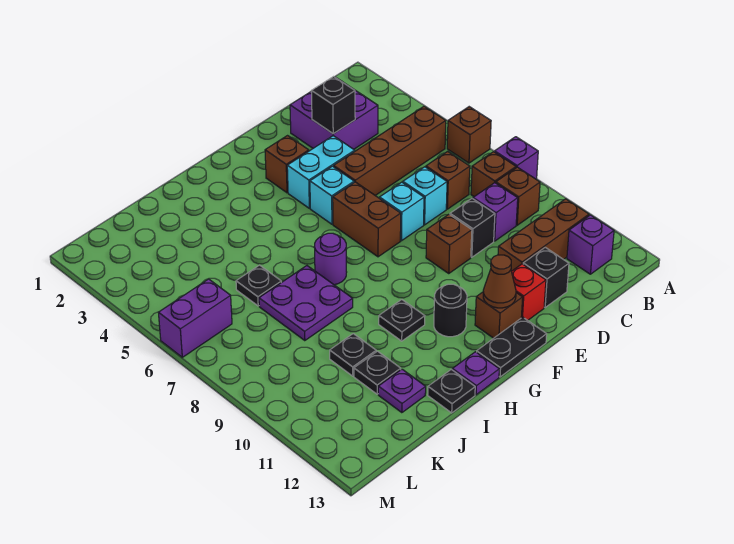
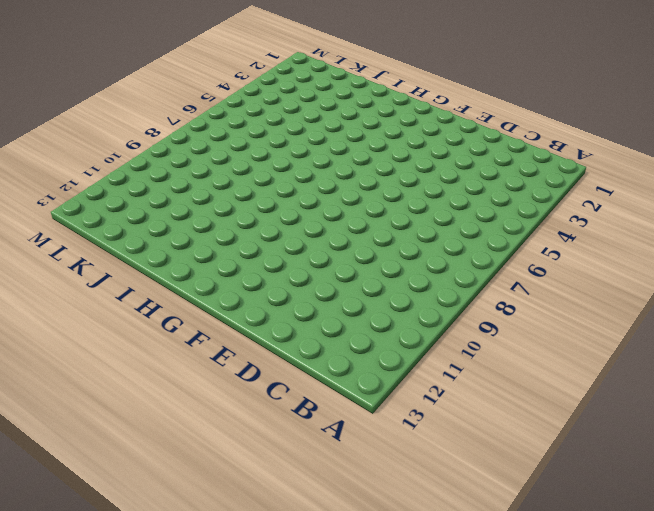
none -> brown brick A6 level 1
none -> purple brick A8 level 1
none -> brown brick B5:E5 level 1
none -> brown brick B8 level 1

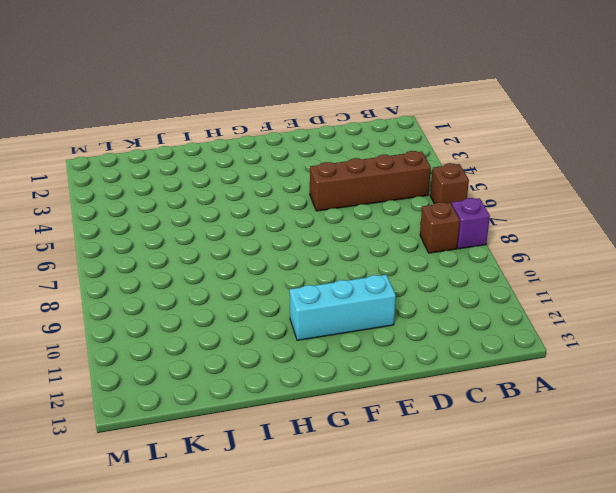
cyan brick E11:G11 level 1 -> black round brick G11 level 1
none -> brown brick B9 level 1
none -> brown brick B11:D11 level 1
none -> purple brick B12 level 1
none -> purple brick C2:D3 level 1

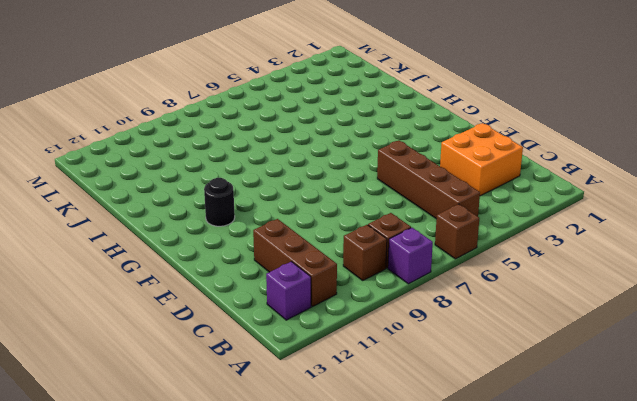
orange brick C2:D3 level 1 -> purple brick C2:D3 level 1
none -> brown brick C7 level 1
none -> purple brick C9 level 1
none -> cyan brick D7 level 1
none -> black brick D9 level 1

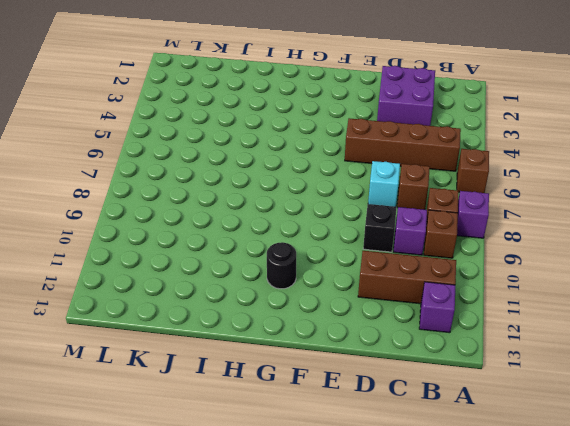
none -> black brick D12 level 1
none -> cyan brick E4:F4 level 1
none -> cyan brick E7 level 1
none -> brown brick E9 level 1

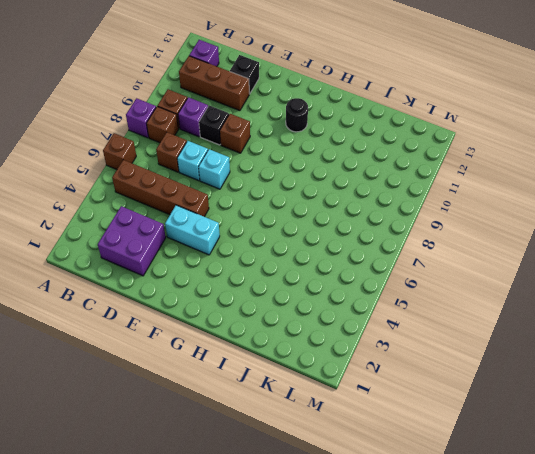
none -> red brick E12 level 1
none -> brown brick F3 level 1
none -> cyan brick F5 level 1
none -> brown brick F6:F7 level 1

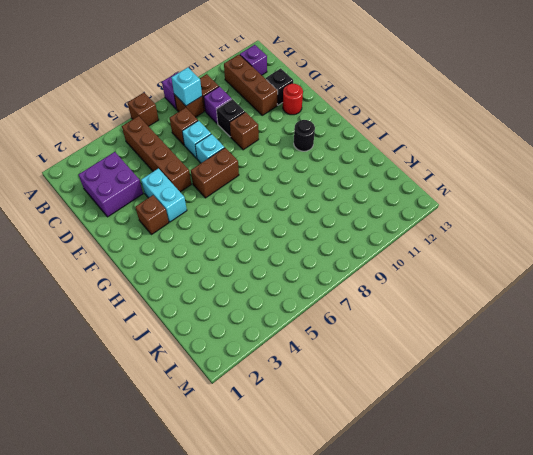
cyan brick B8 level 2 -> cyan brick F5 level 1
red round brick E12 level 1 -> red brick E12 level 1
none -> brown brick F12 level 1
none -> black plate F13:G13 level 1
none -> purple round brick H7 level 1
none -> black plate H10 level 1

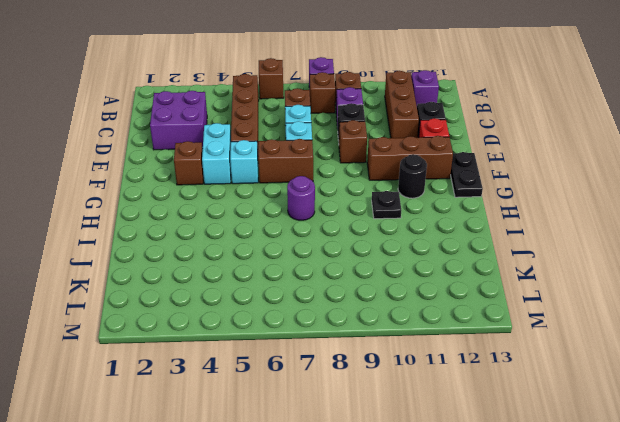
brown brick F10:F12 level 1 -> brown brick F12 level 1
none -> purple plate H13 level 1
none -> purple plate I7:J8 level 1
none -> black plate I13 level 1
none -> black plate J6 level 1

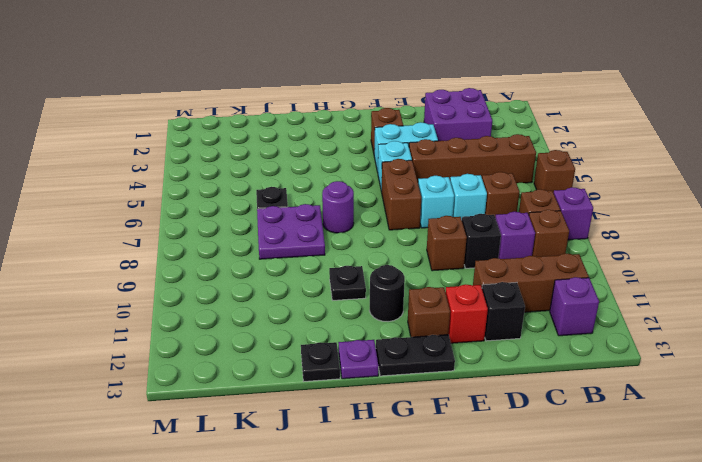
none -> black plate J10 level 1
none -> black plate J11 level 1
none -> purple plate J12 level 1
none -> purple brick L6:M6 level 1

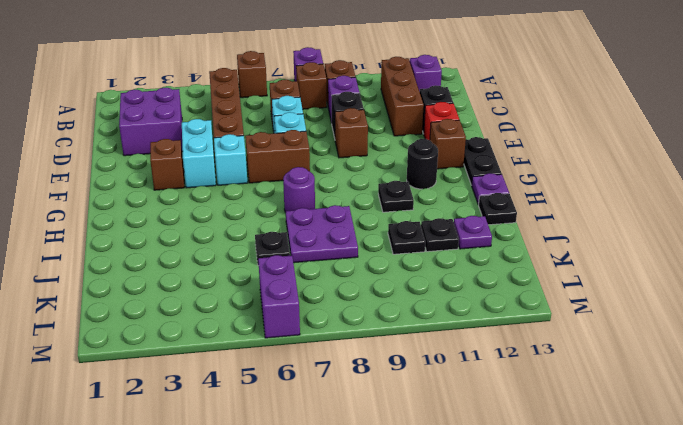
none -> black brick D3 level 2
none -> brown cone F12 level 2

